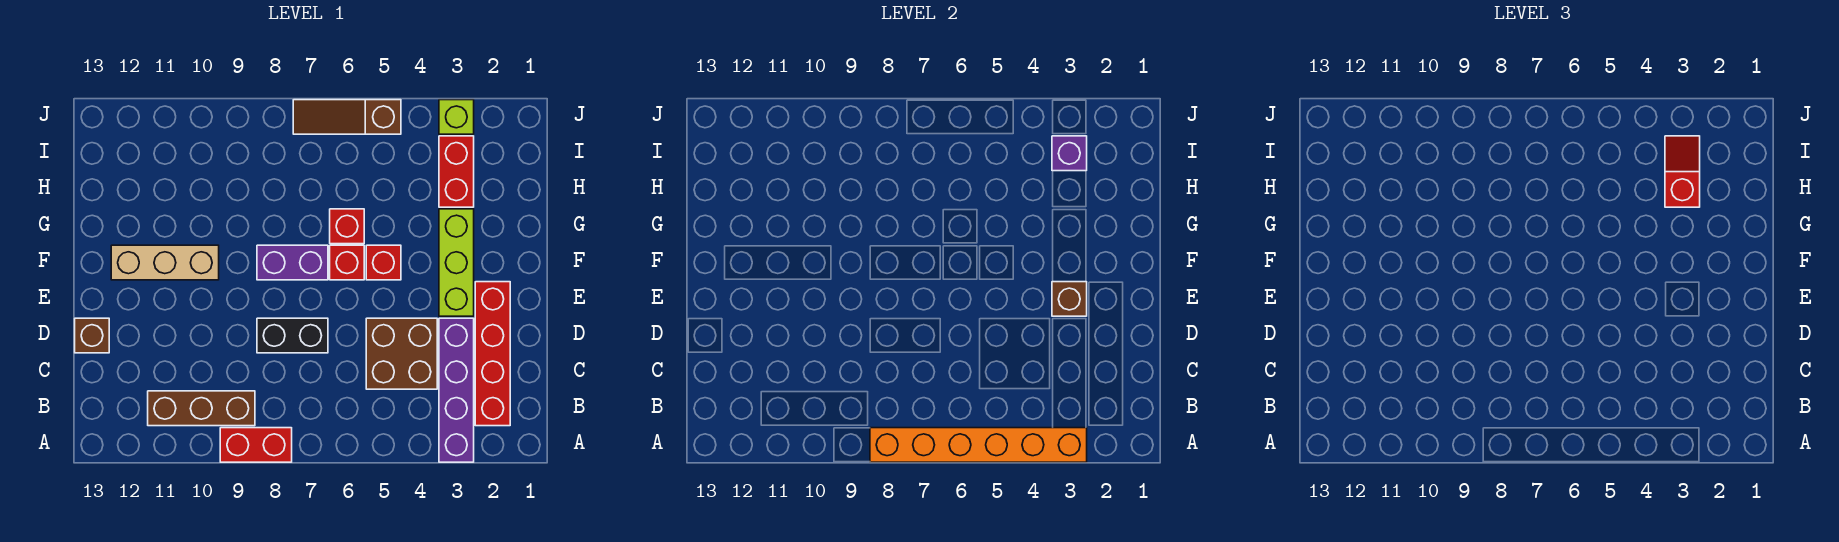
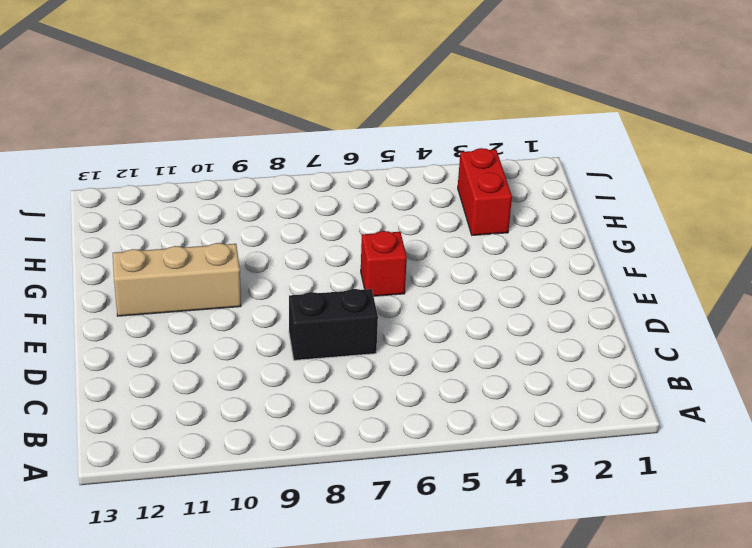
none -> purple brick A3:D3 level 1
none -> red brick A8:A9 level 1
none -> red brick B2:E2 level 1

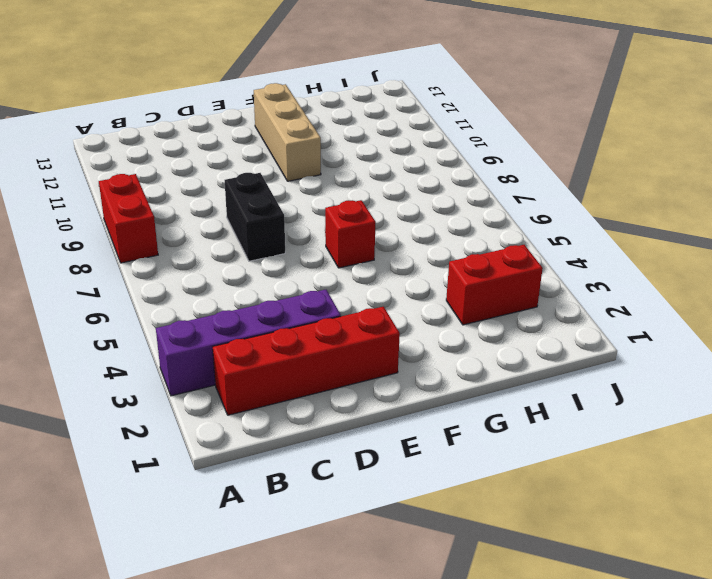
none -> brown brick B9:B11 level 1
none -> brown brick C4:D5 level 1
none -> brown brick D13 level 1

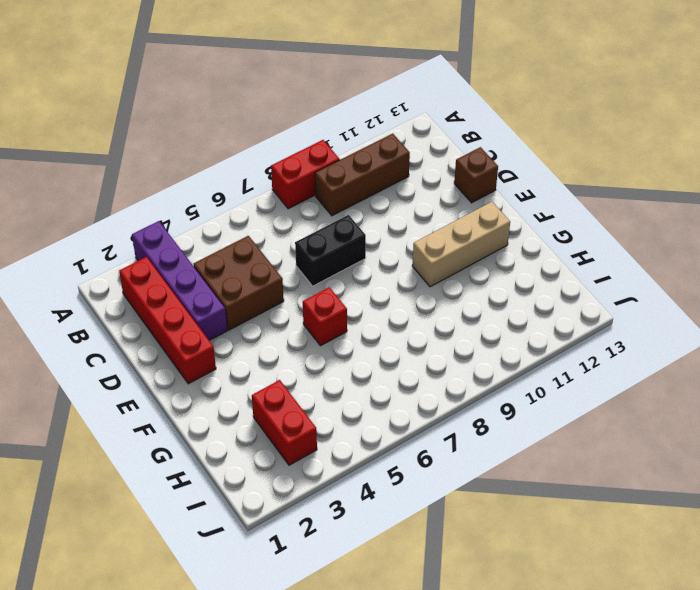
none -> lime brick E3:G3 level 1
none -> red brick F5 level 1
none -> purple brick F7:F8 level 1

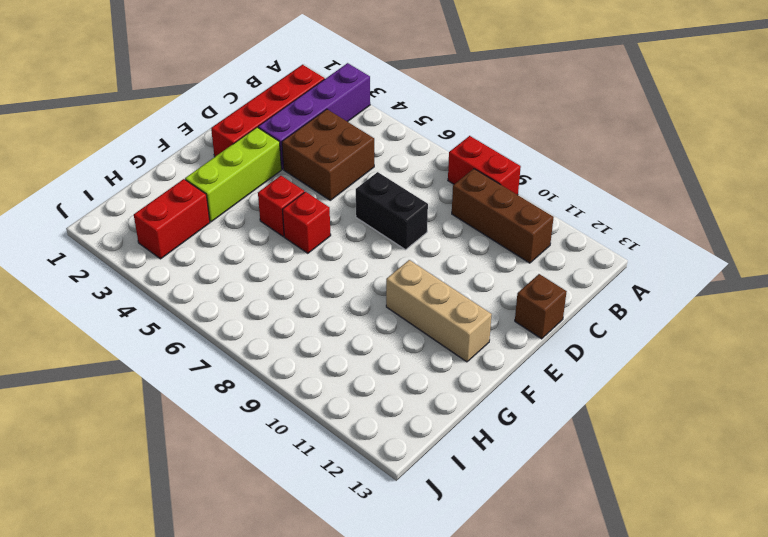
none -> purple brick F7:F8 level 1
none -> red brick G6 level 1
none -> lime brick J3 level 1

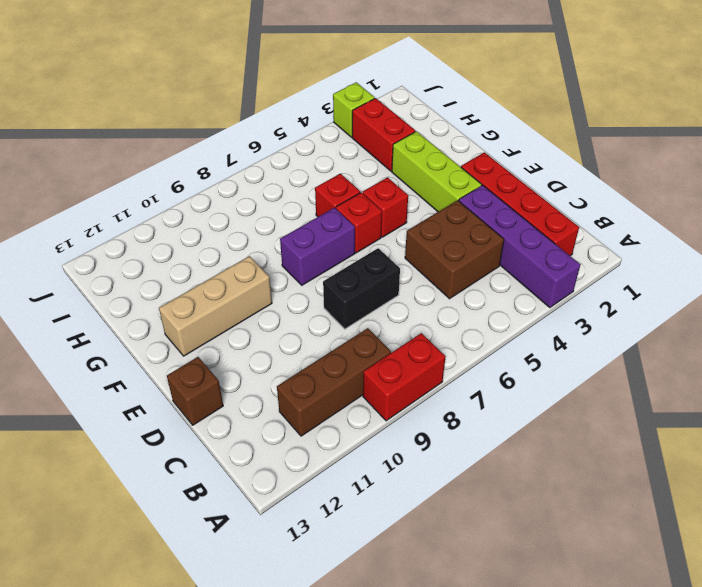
none -> brown slope J5:J7 level 1 top 5
none -> orange brick A3:A8 level 2
none -> brown brick E3 level 2

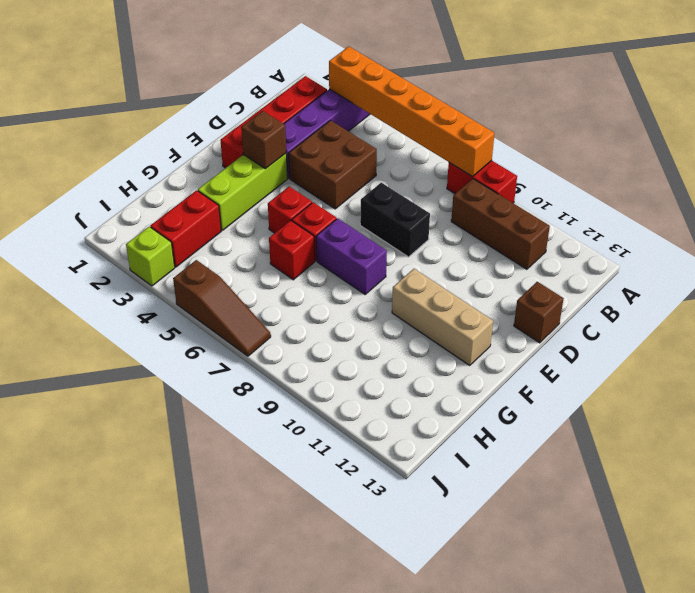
none -> purple brick I3 level 2
none -> red slope H3:I3 level 3 top H

